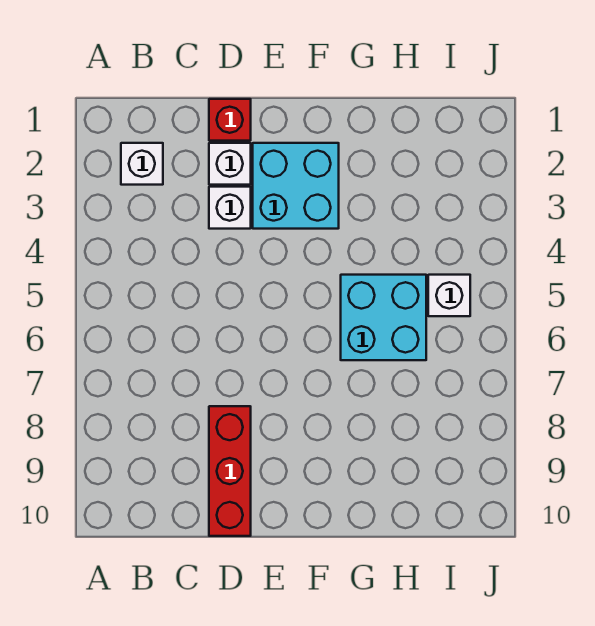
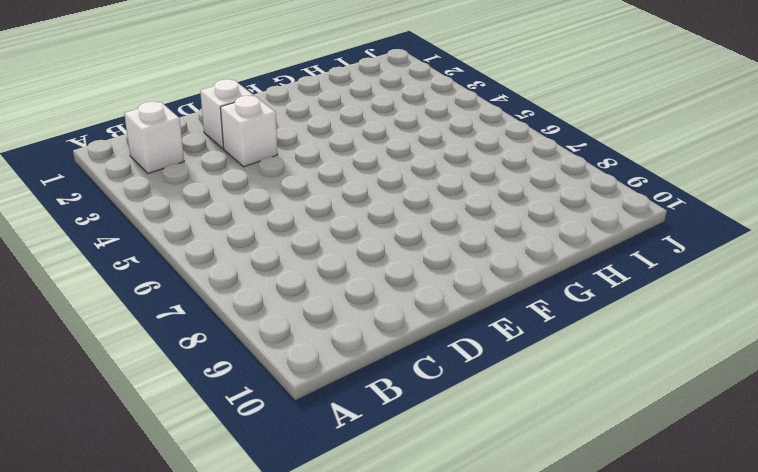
none -> red brick D1 level 1
none -> red brick D8:D10 level 1

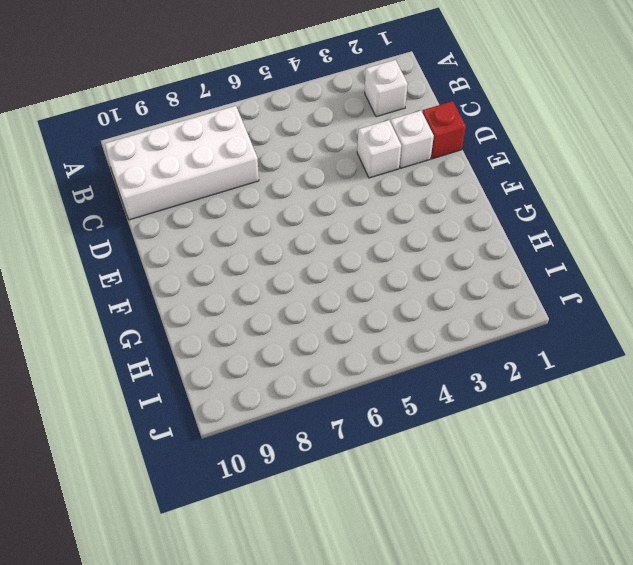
white brick B7:C10 level 1 -> none
none -> red brick D8:D10 level 1
none -> cyan brick E2:F3 level 1

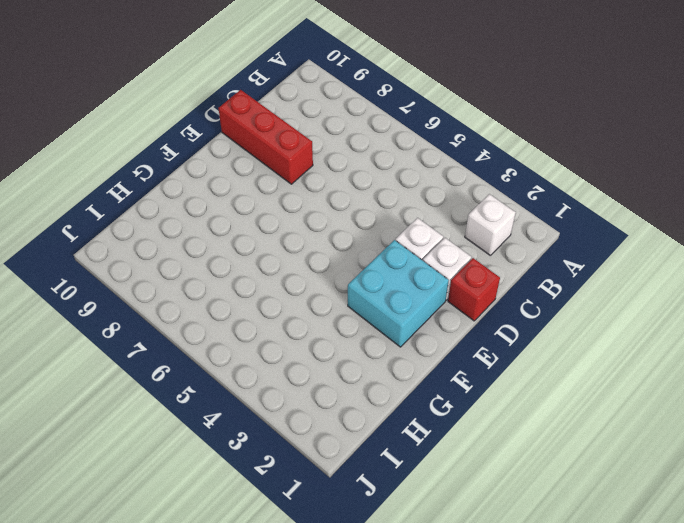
none -> cyan brick G5:H6 level 1
none -> white brick I5 level 1

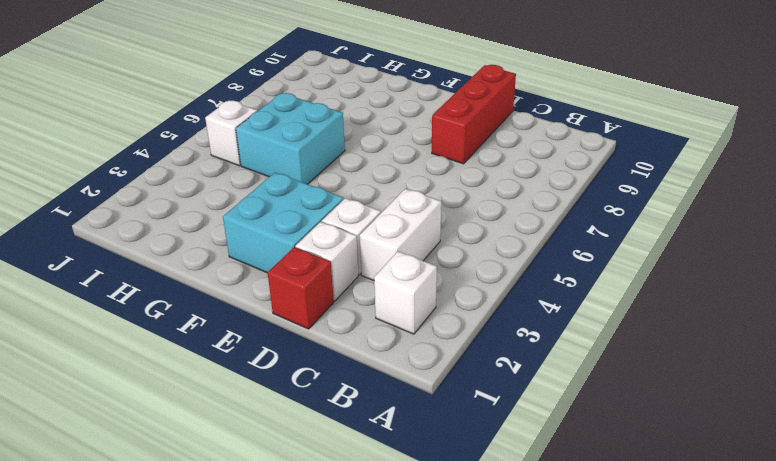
white brick C3:C4 level 1 -> none

